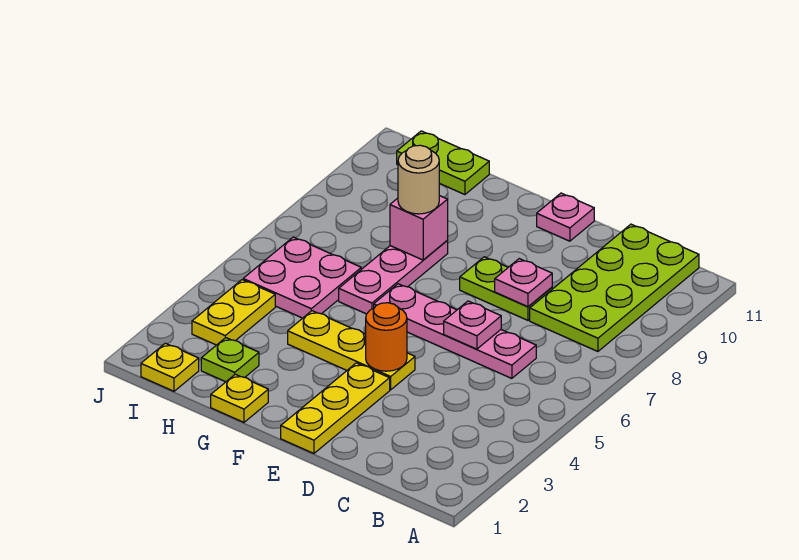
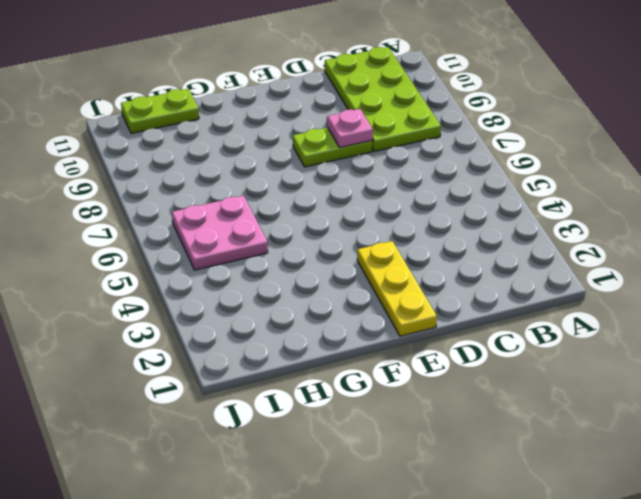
none -> pink plate C6:F6 level 1
none -> yellow plate E4:G4 level 1
none -> pink plate E11 level 1

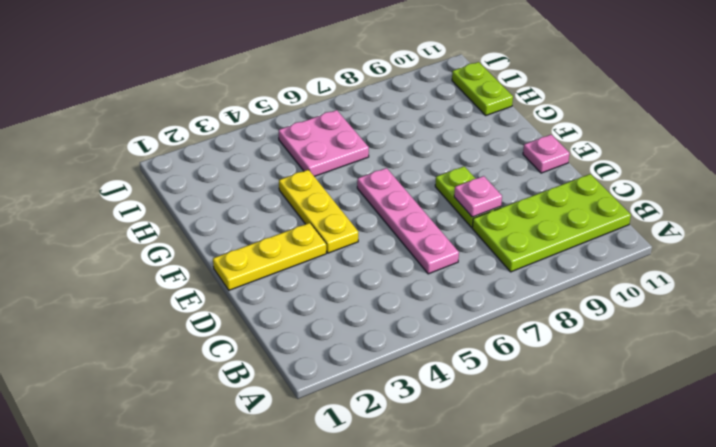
none -> yellow plate G1 level 1
none -> pink plate G6:G8 level 1
none -> lime plate H2 level 1

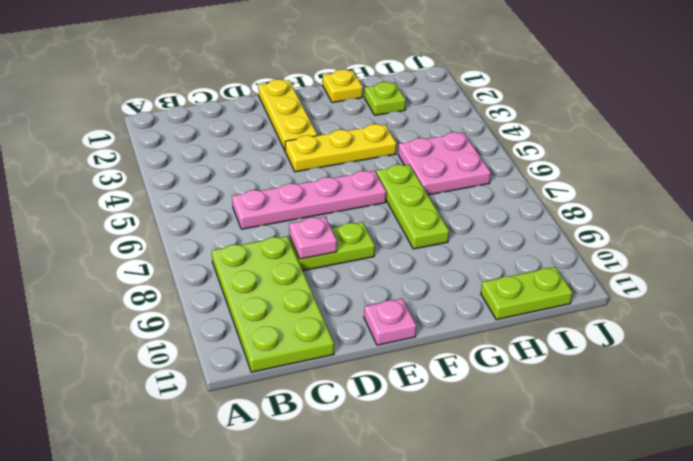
lime plate G6:G8 level 1 -> pink plate G6:G8 level 1
none -> yellow plate I1 level 1
none -> yellow plate I3:I4 level 1
none -> pink plate D6 level 2

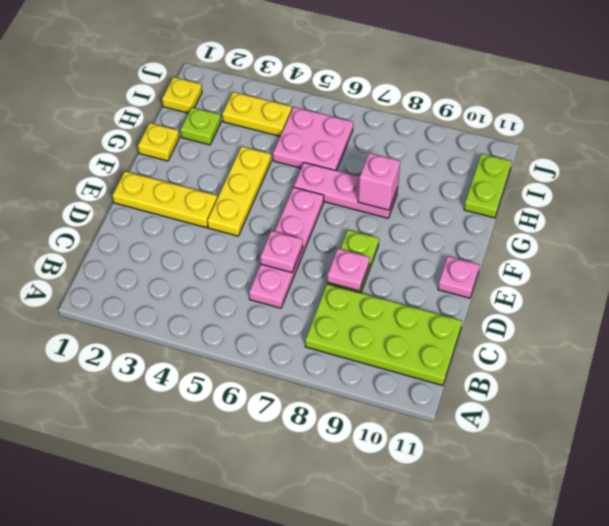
none -> orange round brick E4 level 2
none -> tan round brick G8 level 3

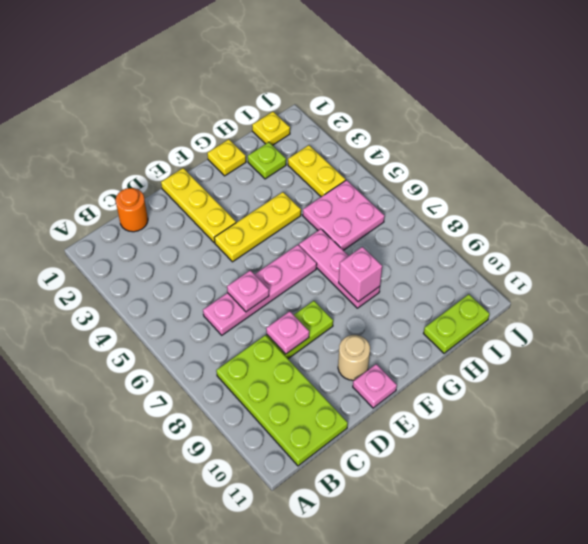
orange round brick C1 level 1 -> orange round brick E4 level 2
tan round brick E10 level 1 -> tan round brick G8 level 3

